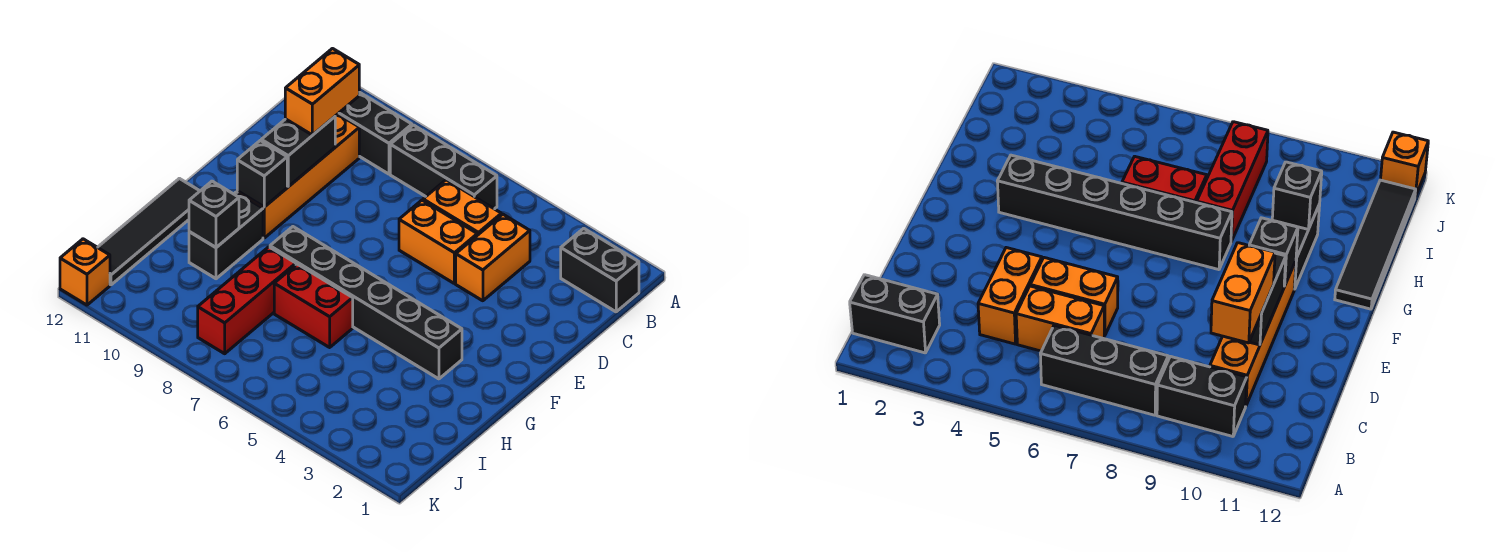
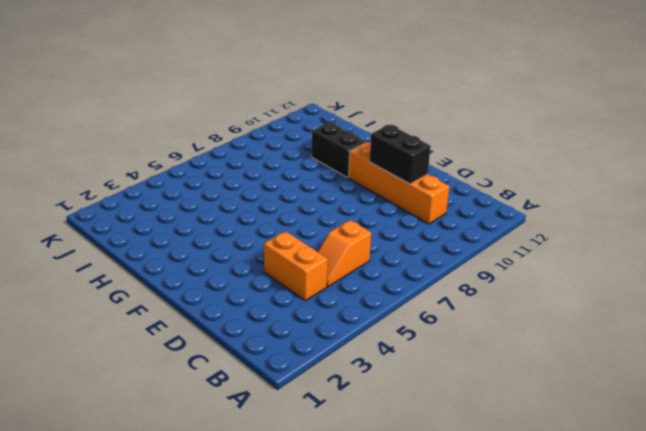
orange slope C5:C6 level 1 top 6 -> orange brick C5:C6 level 1
none -> black brick B1:B2 level 1
none -> black brick B6:B8 level 1
none -> black brick B9:B10 level 1

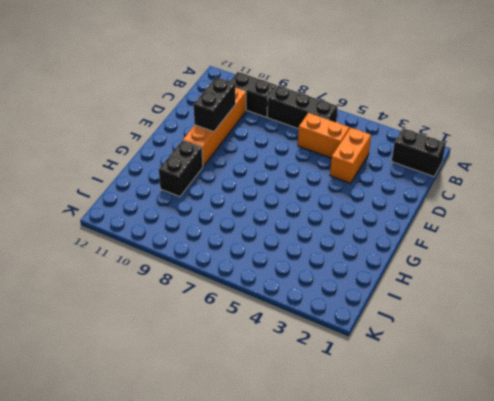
none -> orange brick D5:D6 level 1
none -> black brick G3:G8 level 1
none -> black tile G12:J12 level 1

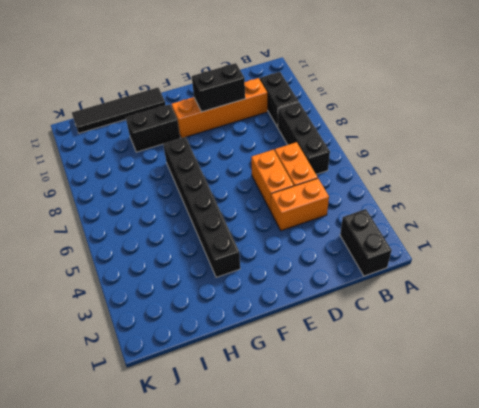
none -> red brick H6:H7 level 1
none -> red brick H8:J8 level 1
none -> orange brick K12 level 1

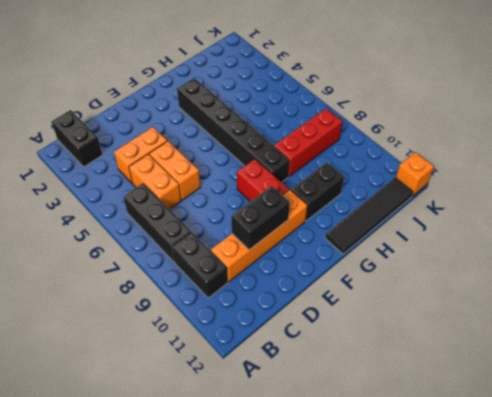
red brick F8:F9 level 1 -> red brick H6:H7 level 1
none -> black brick F10 level 2
none -> black brick H10 level 2
none -> orange brick C10:D10 level 3

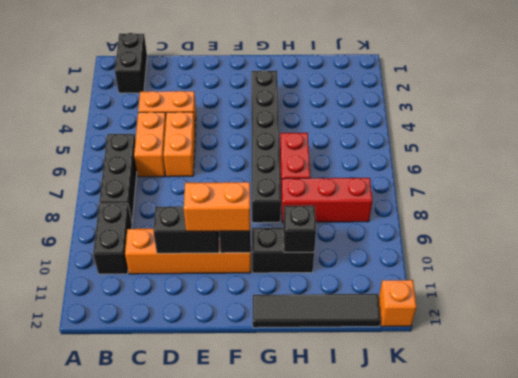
orange brick E10:F10 level 3 -> orange brick C10:D10 level 3

